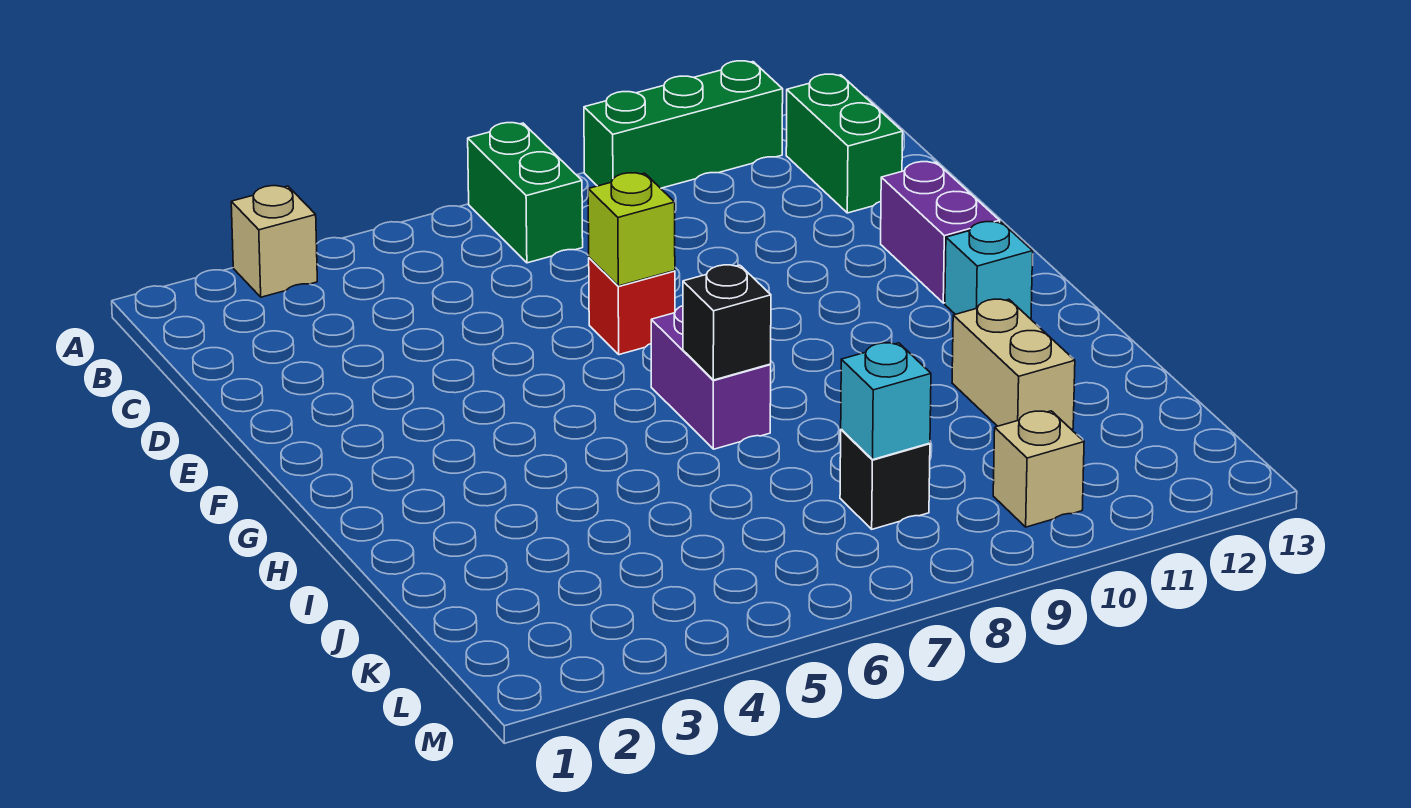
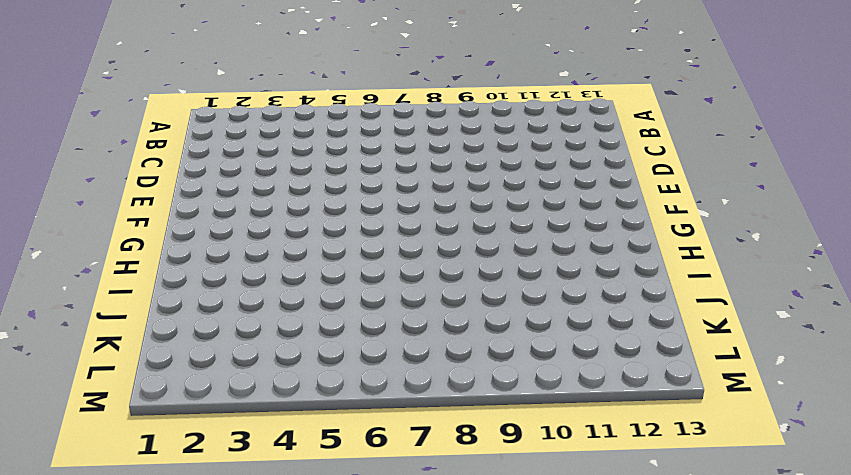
none -> tan brick A3 level 1
none -> green brick A7:B7 level 1
none -> green brick A9:A11 level 1

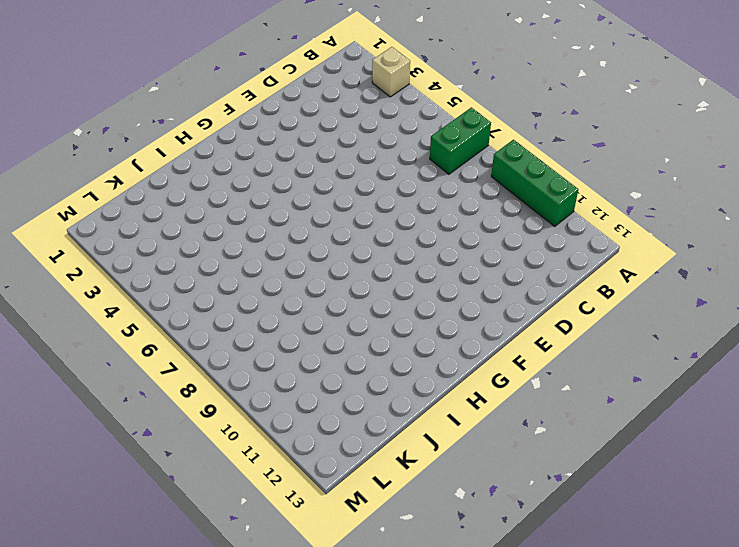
none -> green brick B12:C12 level 1
none -> red brick E7 level 1
none -> purple brick E12:F12 level 1

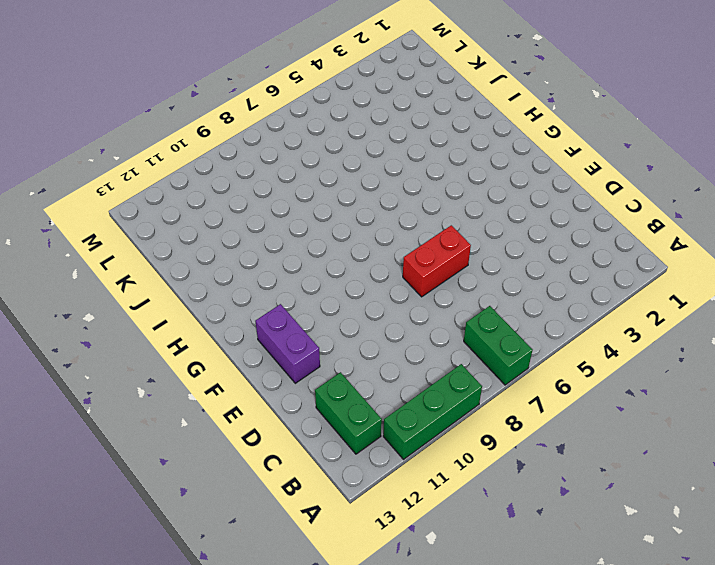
red brick E6:E7 level 1 -> red brick E7 level 1
none -> tan brick A3 level 1
none -> purple brick G7:H7 level 1
none -> cyan brick G12 level 1

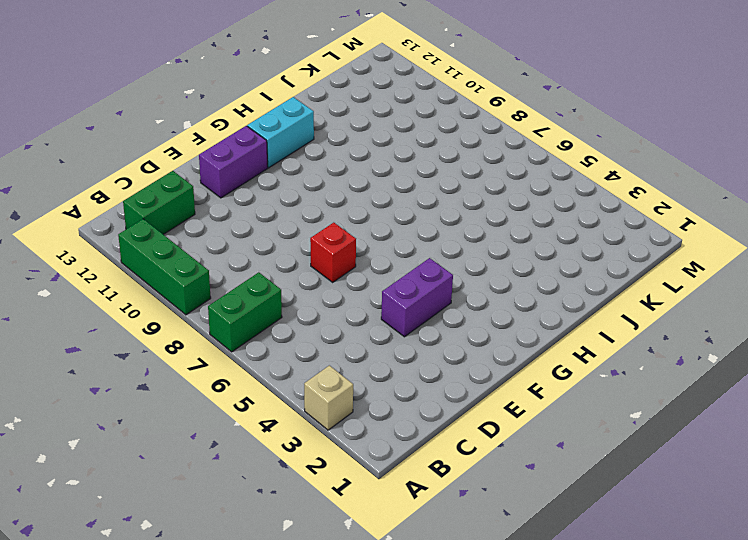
purple brick E4:F4 level 1 -> purple brick G7:H7 level 1
cyan brick G12:H12 level 1 -> cyan brick G12 level 1
none -> tan brick I11:J11 level 1
none -> black brick K8 level 1
none -> tan brick L10 level 1

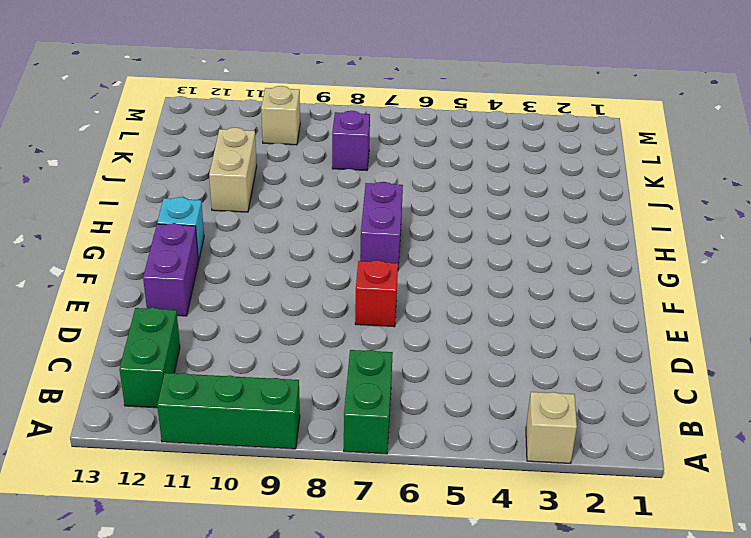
purple brick K8 level 1 -> black brick K8 level 1
none -> lime brick E7 level 2
none -> black brick H7 level 2
none -> cyan brick K8 level 2

